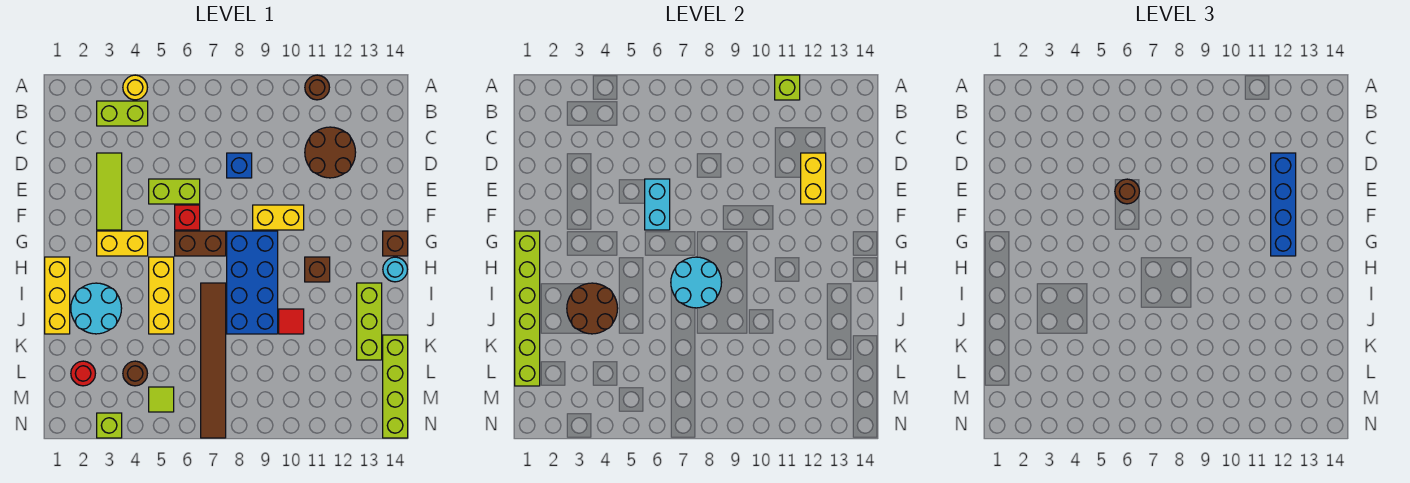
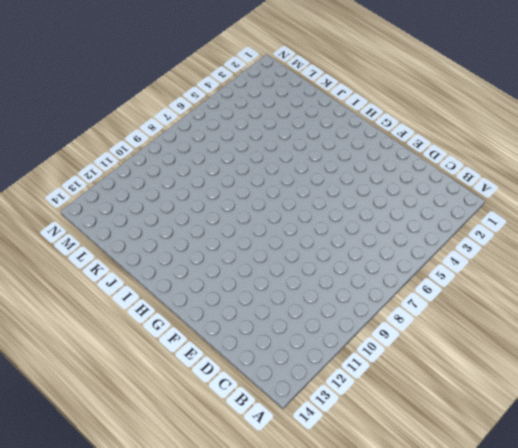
none -> yellow round brick A4 level 1
none -> brown round brick A11 level 1
none -> lime brick B3:B4 level 1
none -> brown round brick C11:D12 level 1

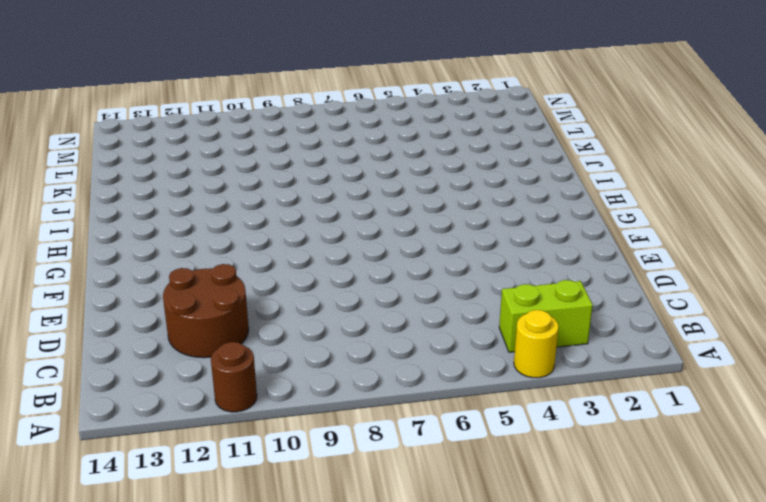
none -> lime tile D3:F3 level 1
none -> blue brick D8 level 1
none -> lime brick E5:E6 level 1
none -> red brick F6 level 1

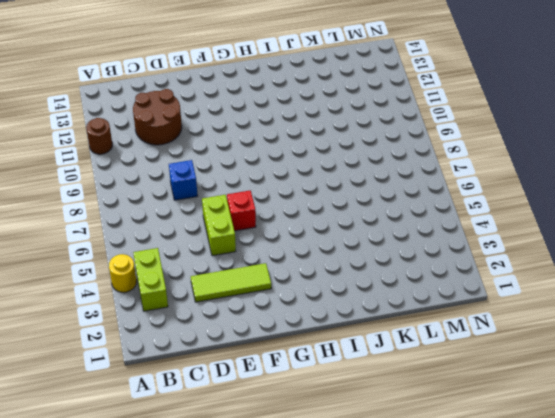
none -> yellow brick F9:F10 level 1
none -> yellow brick G3:G4 level 1
none -> brown brick G6:G7 level 1
none -> blue brick G8:J9 level 1

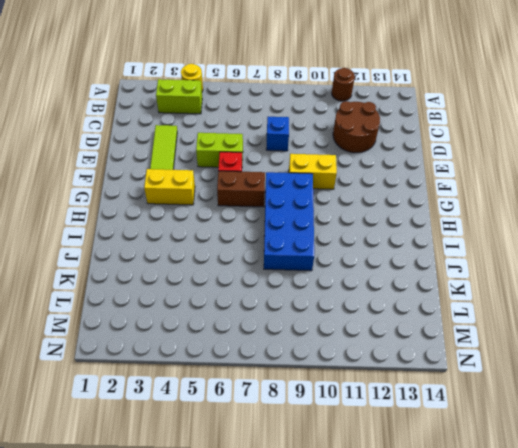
none -> brown brick G14 level 1
none -> yellow brick H1:J1 level 1
none -> yellow brick H5:J5 level 1
none -> brown brick H11 level 1

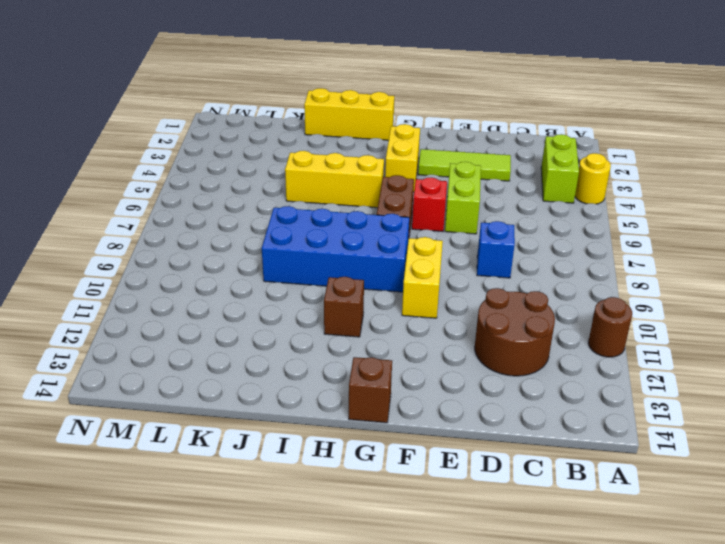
none -> cyan round brick H14 level 1
none -> cyan round brick I2:J3 level 1
none -> brown tile I7:N7 level 1
none -> lime brick I13:K13 level 1

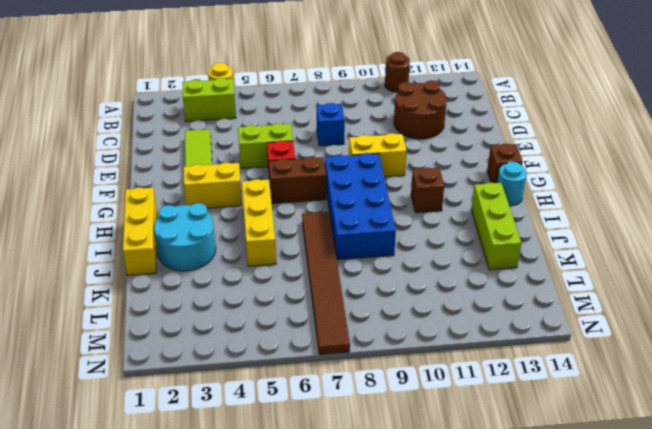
none -> red tile J10 level 1
none -> lime brick K14:N14 level 1
none -> red round brick L2 level 1
none -> brown round brick L4 level 1

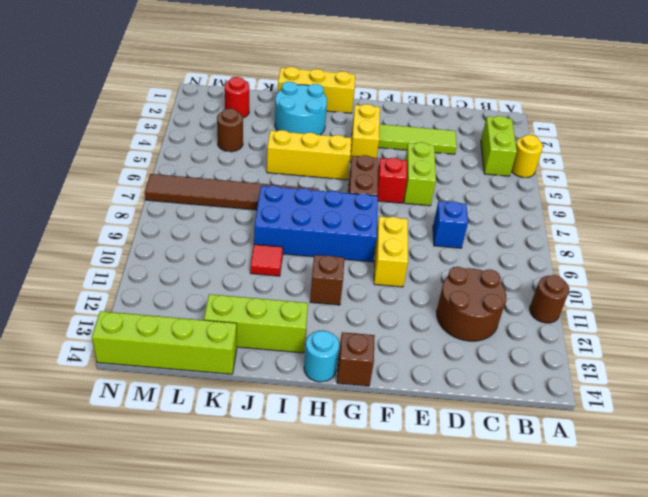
none -> lime tile M5 level 1
none -> lime brick N3 level 1
none -> lime brick A11 level 2
none -> yellow brick D12:E12 level 2

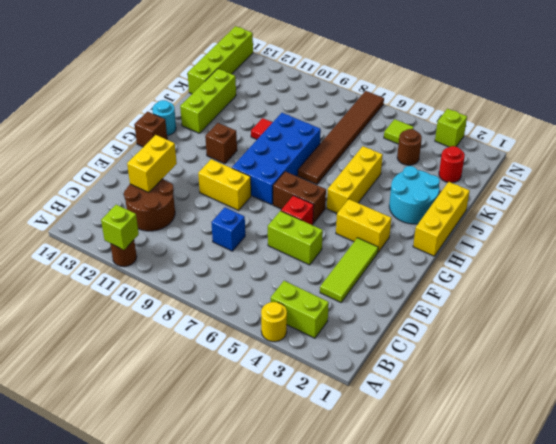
none -> cyan brick E6:F6 level 2
none -> lime brick G1:L1 level 2
none -> cyan round brick H7:I8 level 2
none -> brown round brick I3:J4 level 2

